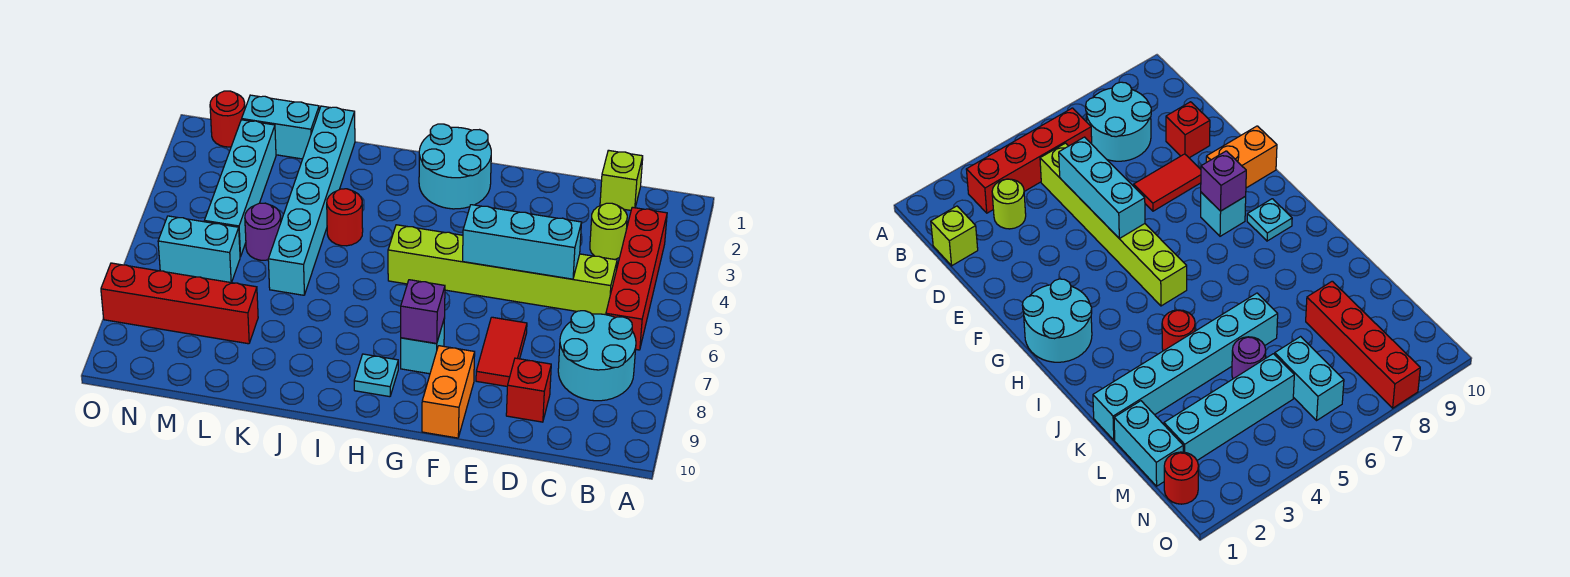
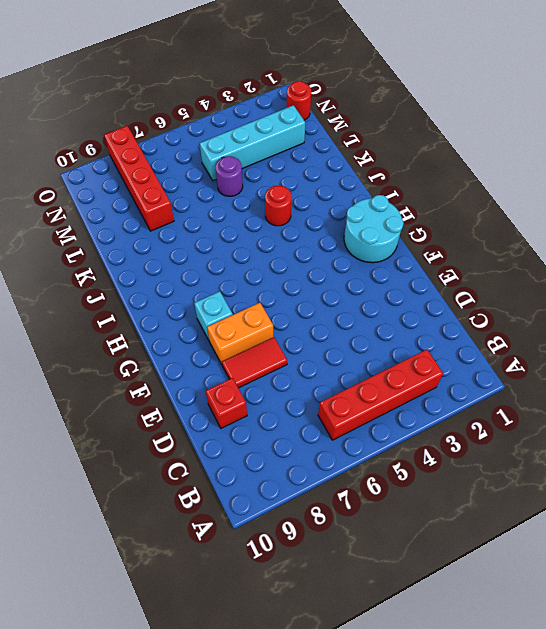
orange brick F7:F8 level 1 -> orange brick F9:F10 level 1
none -> cyan round brick B7:C8 level 1
none -> lime brick C1 level 1
none -> lime round brick C3 level 1

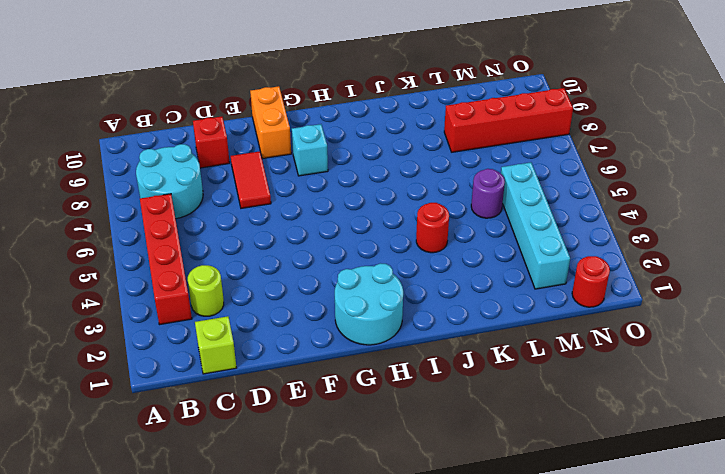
none -> lime brick C5:H5 level 1
none -> cyan plate H9 level 1
none -> cyan brick K1:K6 level 1

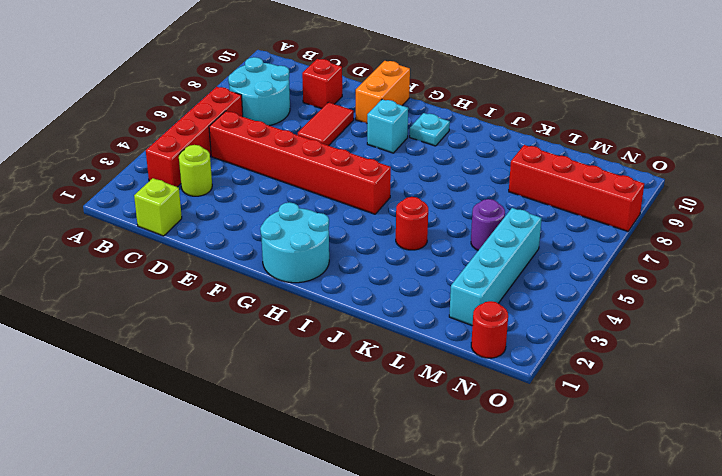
red brick C5:H5 level 1 -> lime brick C5:H5 level 1
none -> cyan brick K1:K6 level 1
none -> cyan brick L1:M1 level 1
none -> cyan brick M6:N6 level 1

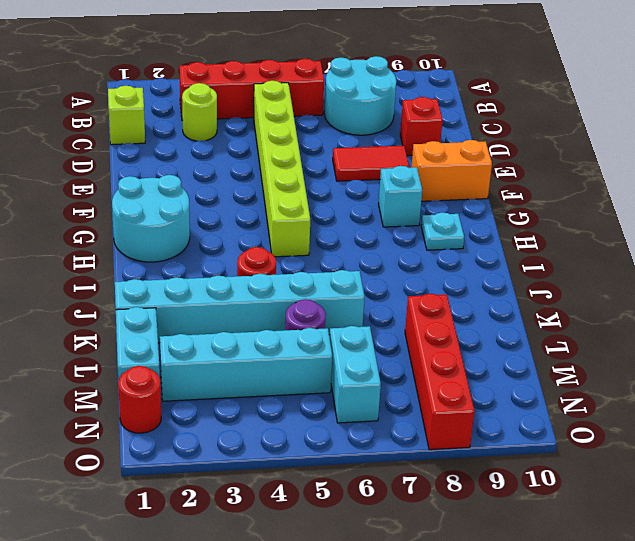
none -> cyan brick D5:F5 level 2
none -> purple brick G8 level 2

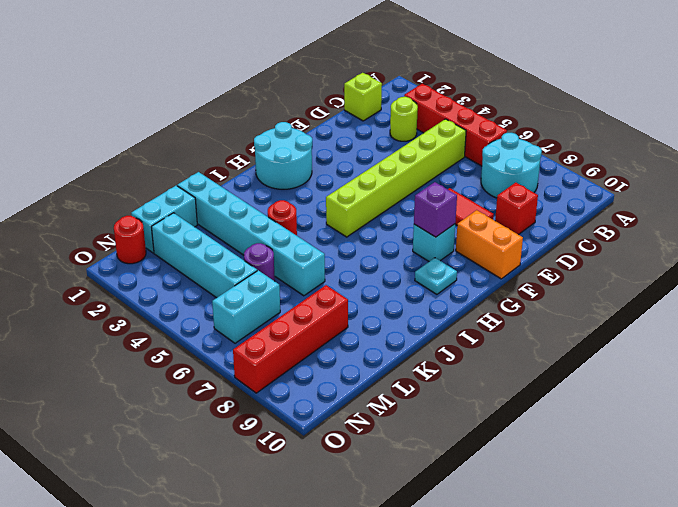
none -> cyan brick D5:F5 level 2

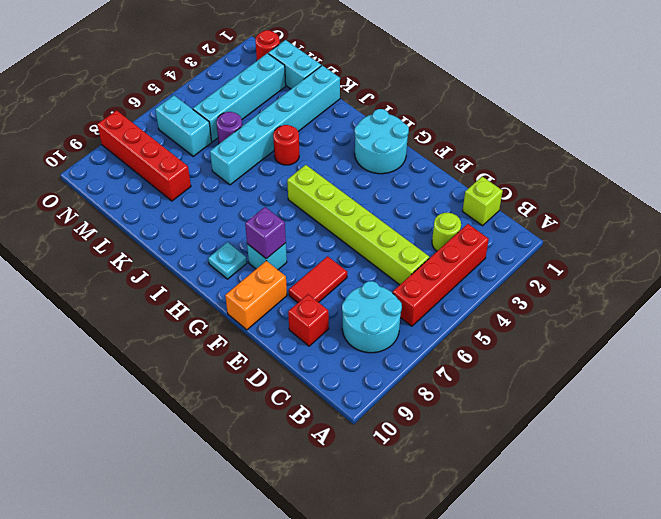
none -> cyan brick D5:F5 level 2

